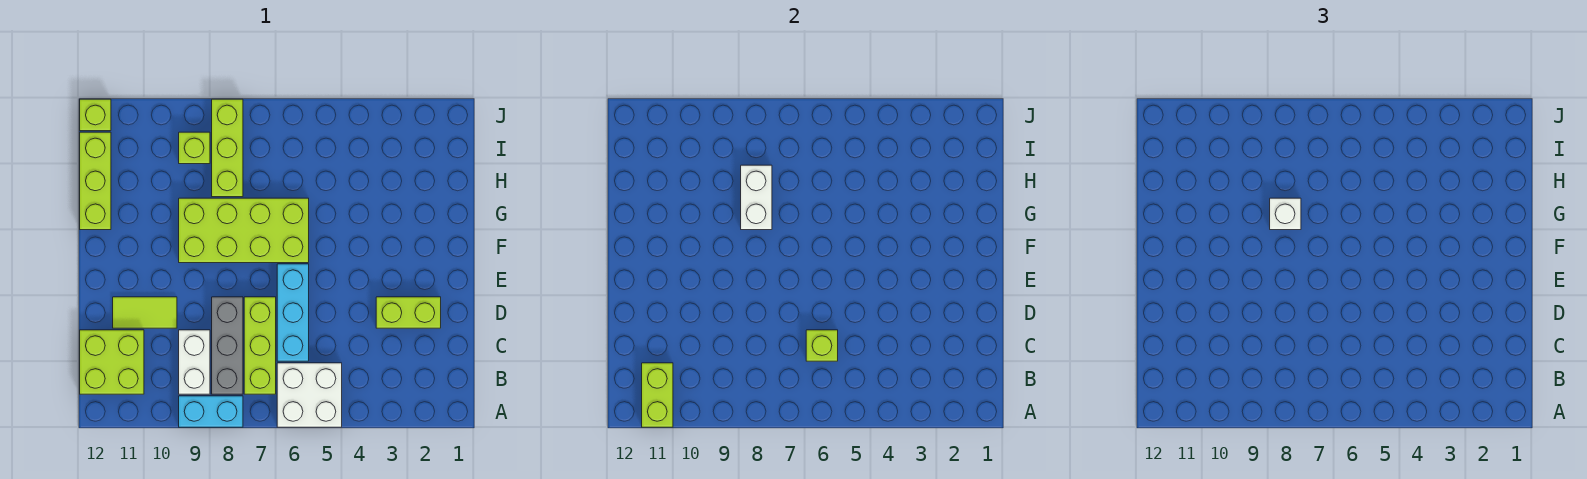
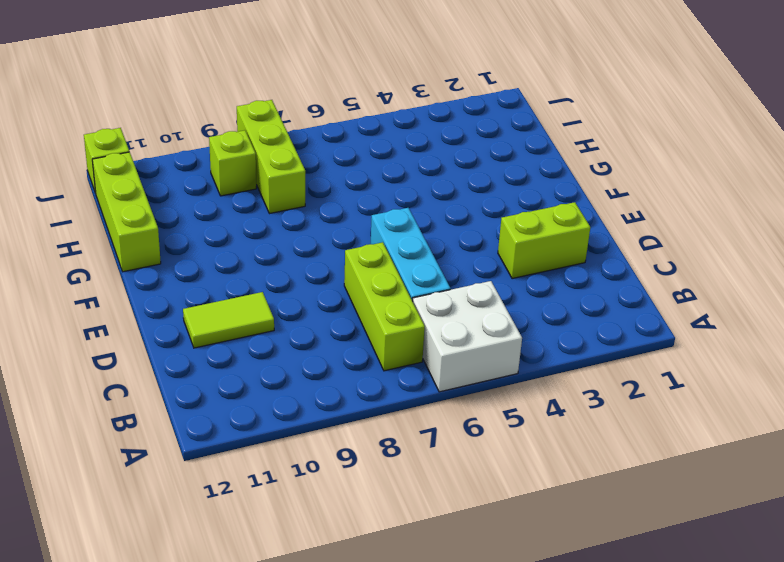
none -> cyan brick A8:A9 level 1
none -> grey brick B8:D8 level 1
none -> white brick B9:C9 level 1

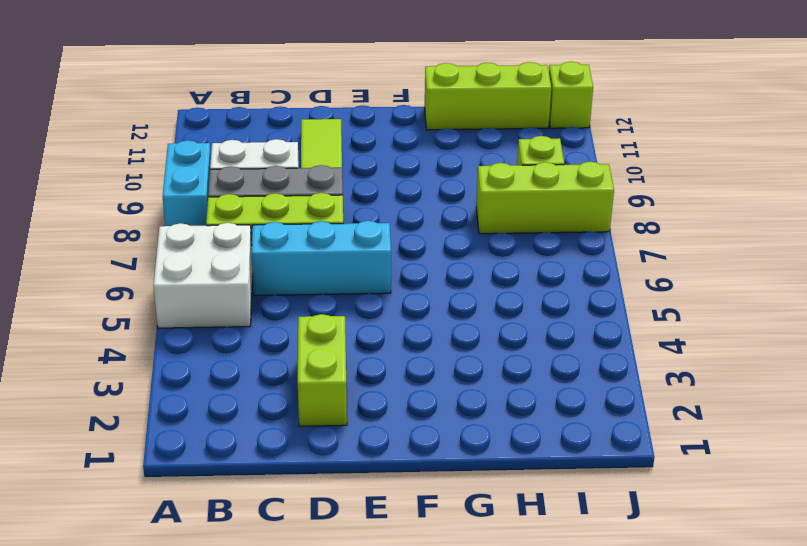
none -> lime brick B11:C12 level 1
none -> lime brick F6:G9 level 1
none -> lime brick A11:B11 level 2

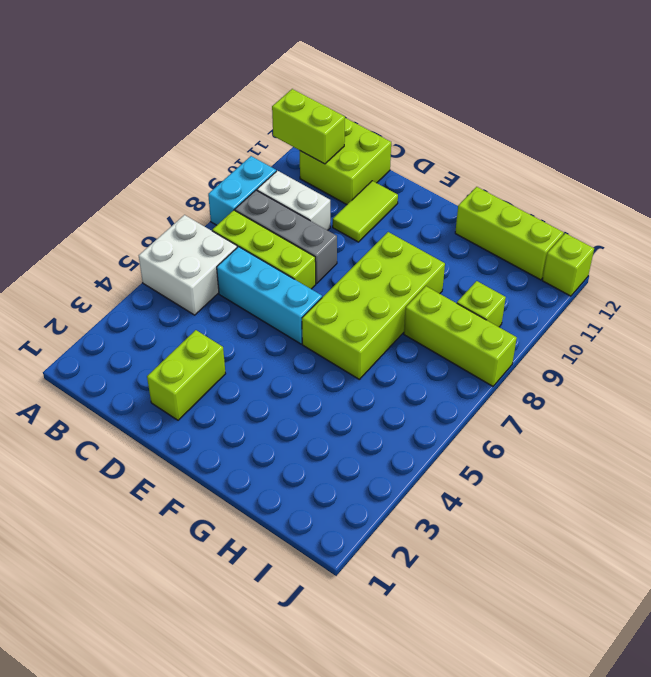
none -> lime brick C6 level 2
none -> white brick G8:H8 level 2
none -> white brick G8 level 3

